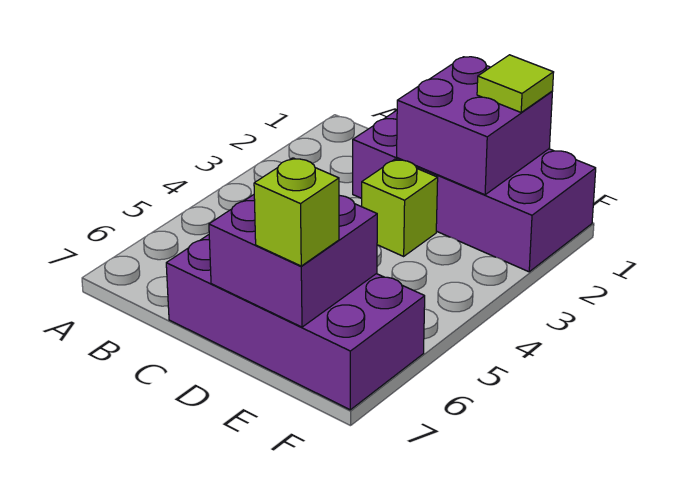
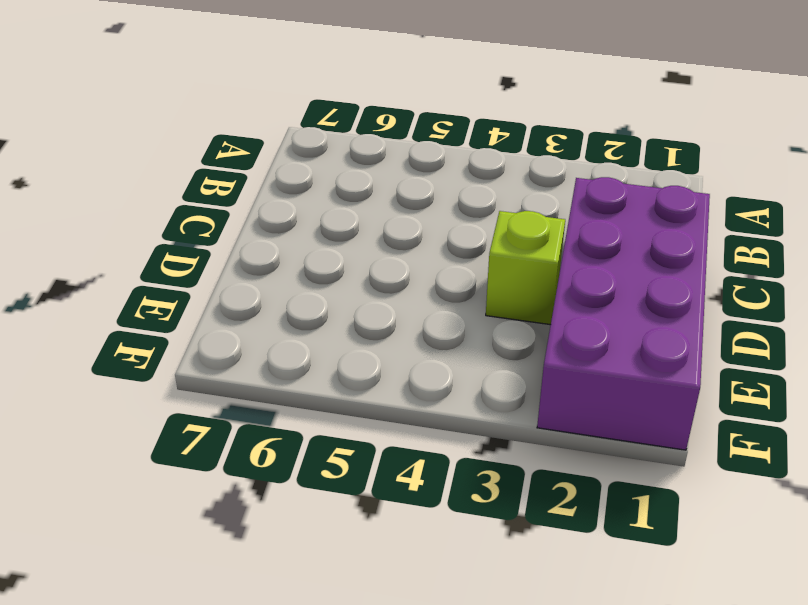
none -> purple brick C6:F7 level 1
none -> purple brick D1:E2 level 2

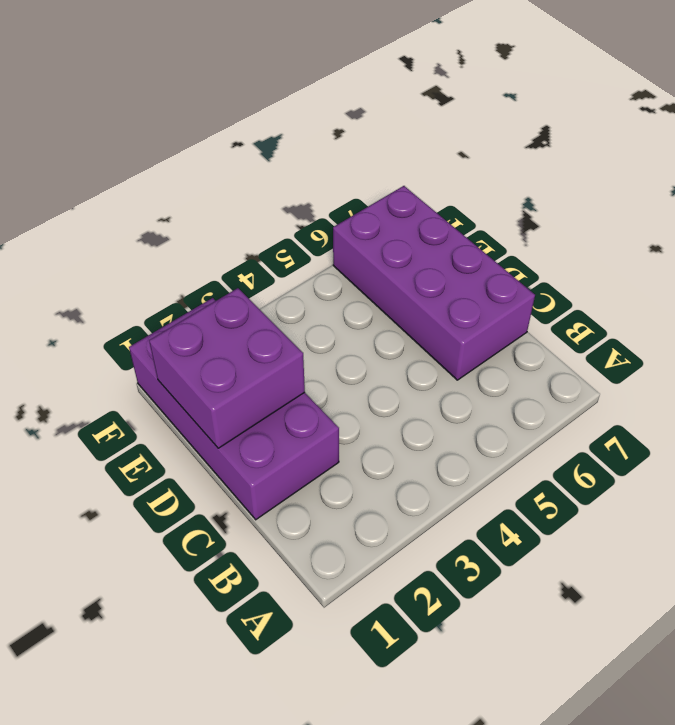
none -> lime brick D3 level 1
none -> purple brick D6:E7 level 2

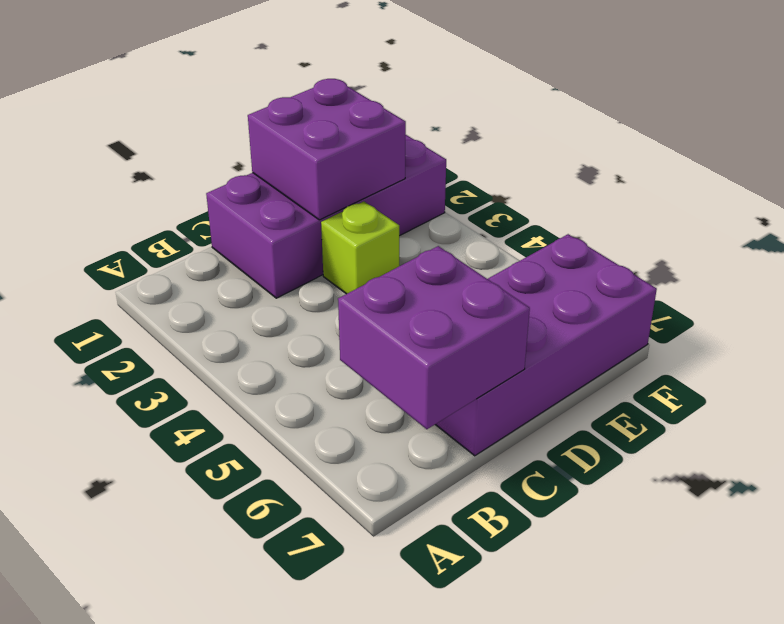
purple brick B6:C7 level 2 -> purple brick D6:E7 level 2
none -> lime tile E1 level 3
none -> lime brick E7 level 3

